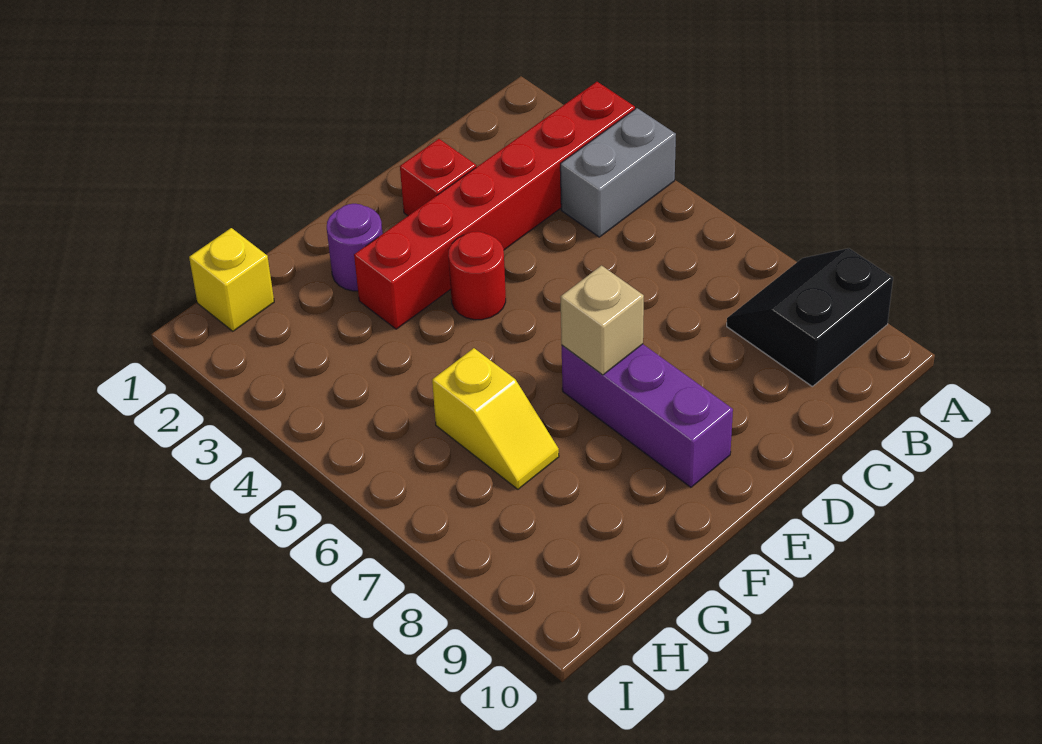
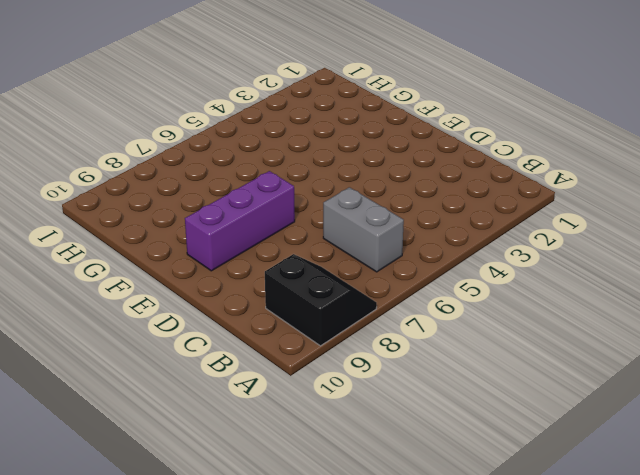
grey brick B6:C6 level 1 -> grey brick A4:B4 level 1
none -> red brick A3:F3 level 1
none -> red brick D2 level 1

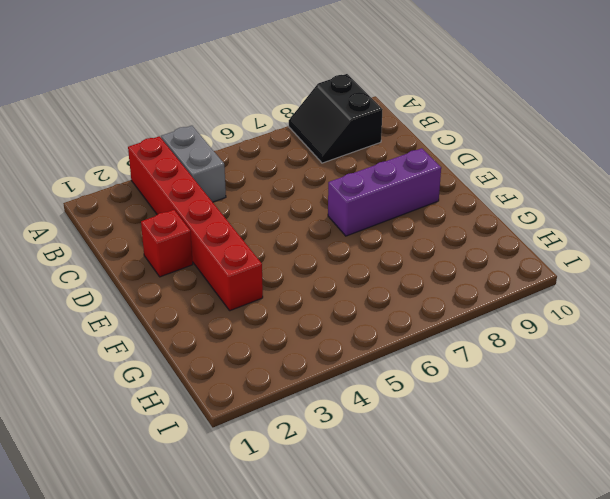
none -> red round brick E4 level 1
none -> purple round brick F2 level 1

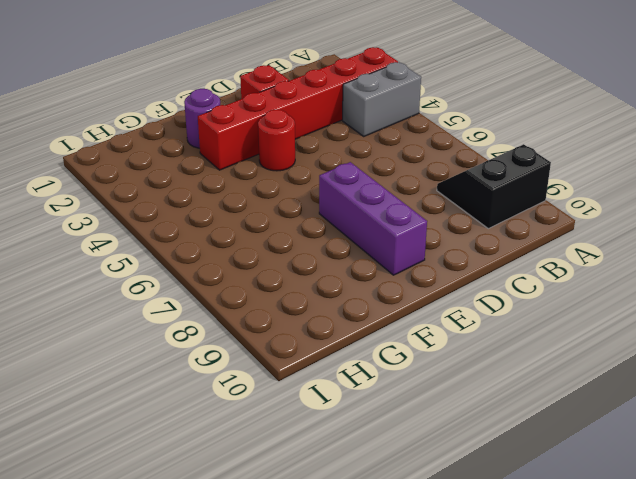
none -> yellow slope G6:G7 level 1 top 6
none -> yellow brick H1 level 1

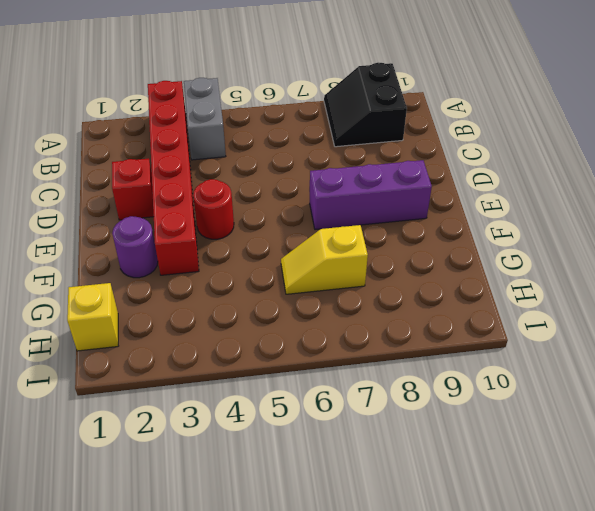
yellow slope G6:G7 level 1 top 7 -> yellow slope G6:G7 level 1 top 6
none -> tan brick E7 level 2

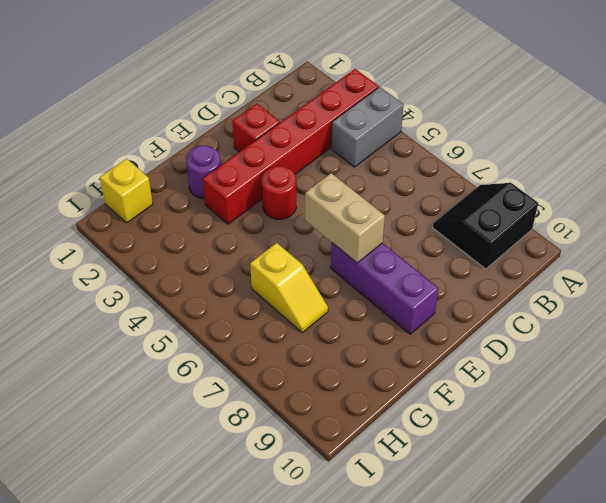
tan brick E6:E7 level 2 -> tan brick E7 level 2

